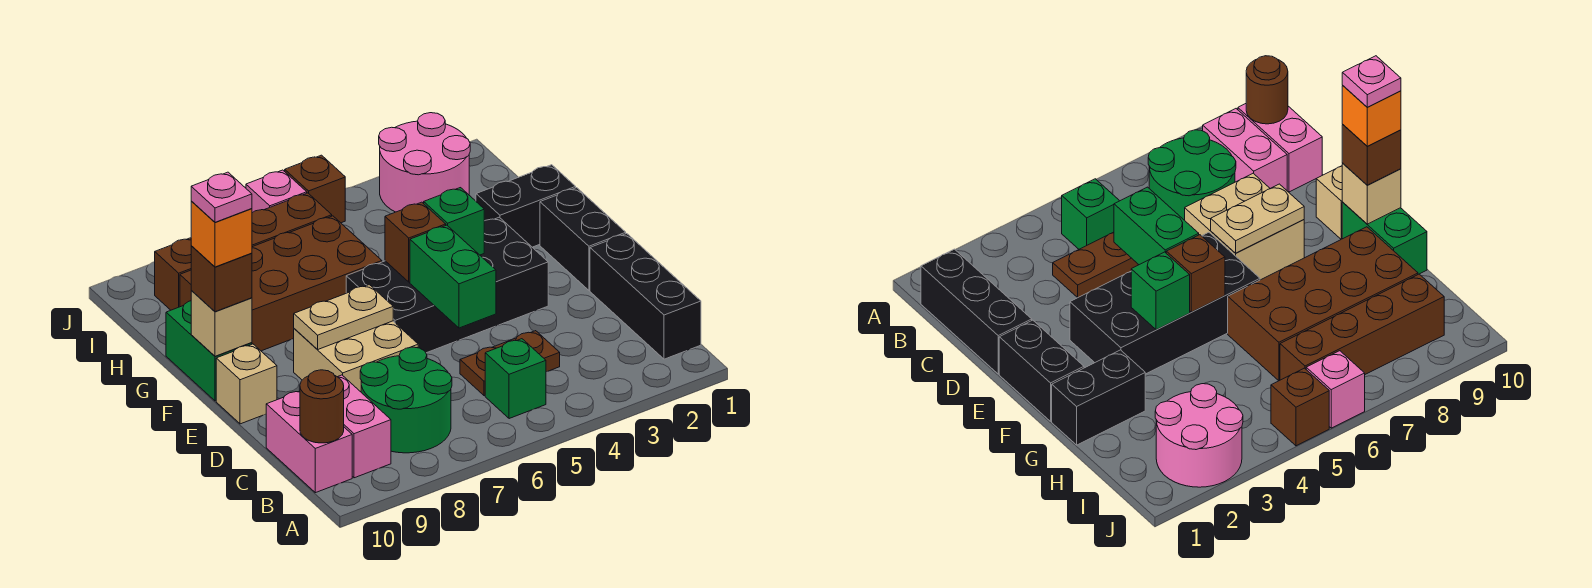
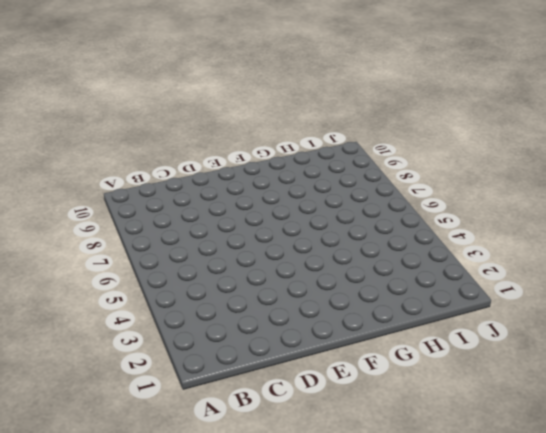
none -> black brick B1:D1 level 1
none -> green brick B5 level 1
none -> green round brick B7:C8 level 1

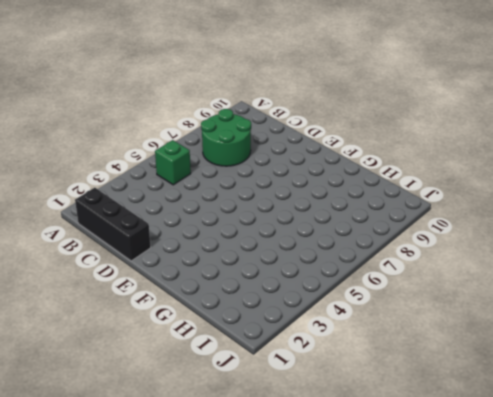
none -> pink brick B9:C9 level 1
none -> pink brick B10:C10 level 1
none -> brown plate C4:C5 level 1

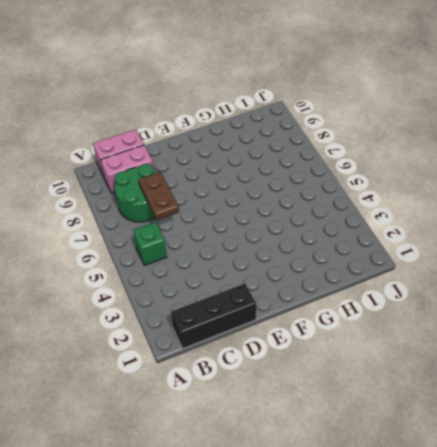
brown plate C6:C7 level 2 -> brown plate C4:C5 level 1
none -> tan brick D7:E8 level 1
none -> black brick E1:F1 level 1
none -> black brick E3:F6 level 1

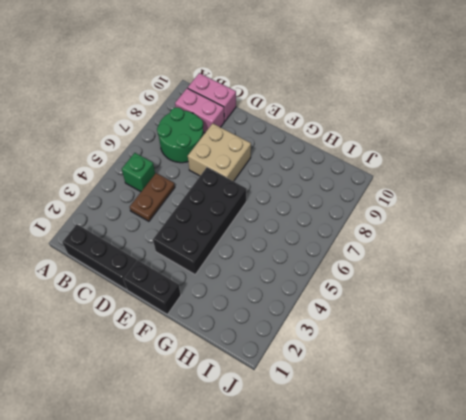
none -> tan brick E10 level 1
none -> green brick F10:G10 level 1
none -> black brick G1:G2 level 1

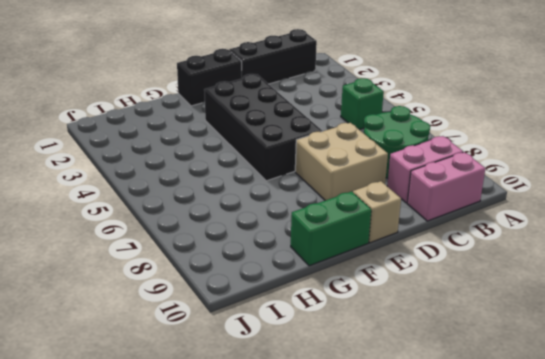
none -> brown plate C4:C5 level 1
none -> black brick G1:G2 level 1
none -> brown brick G6:H9 level 1

